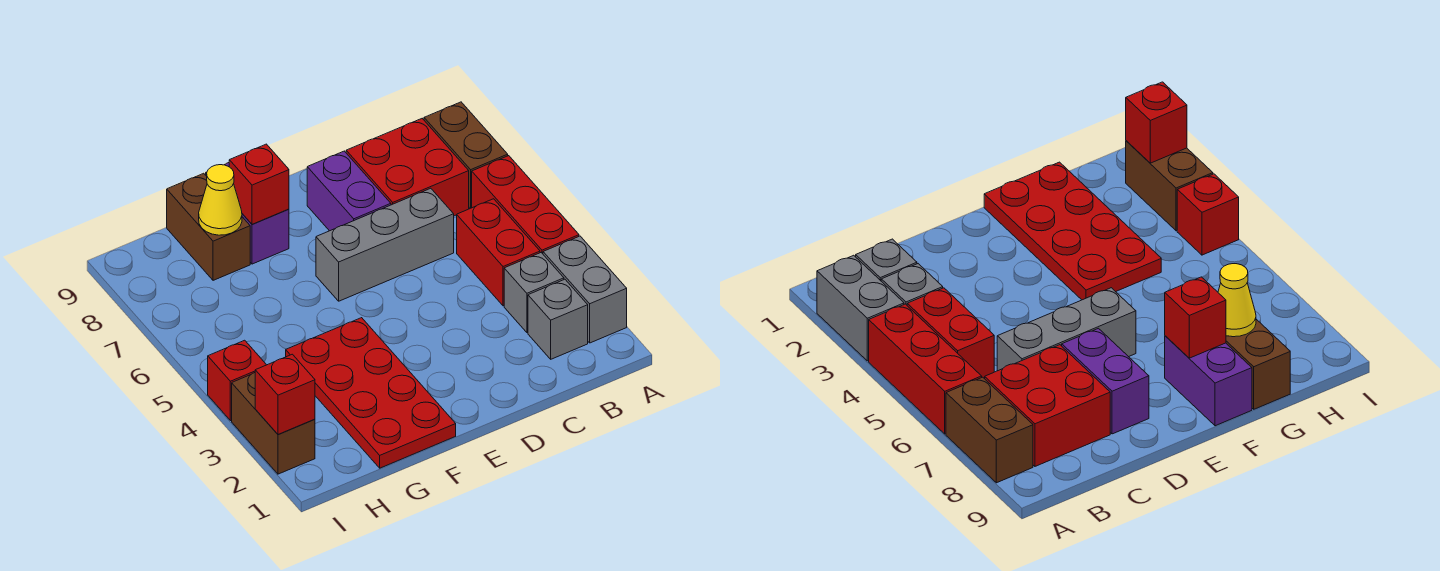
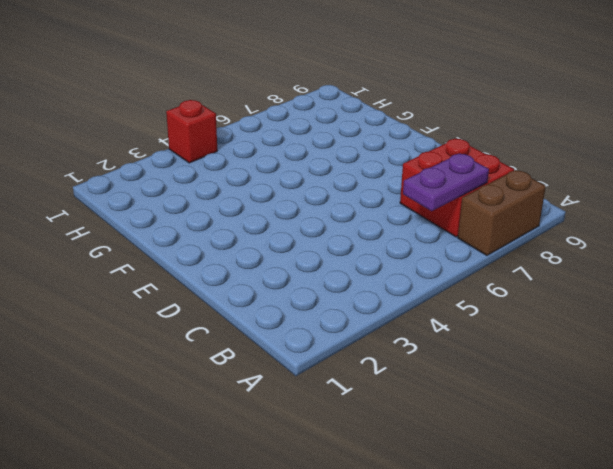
purple plate B6:B7 level 2 -> none
none -> grey brick A2:A3 level 1
none -> red brick A4:A6 level 1
none -> grey brick B2 level 1

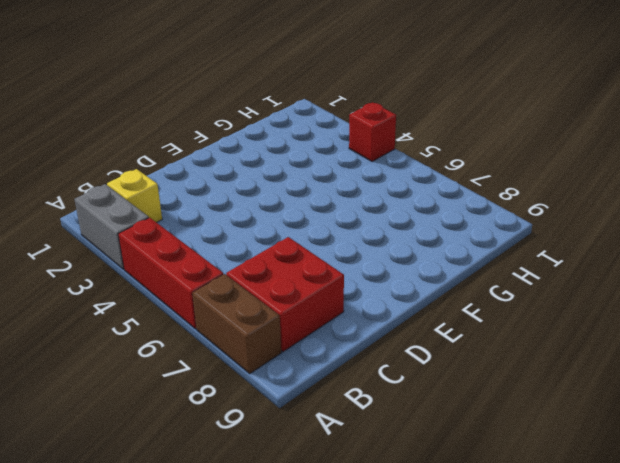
yellow brick B2 level 1 -> grey brick B2 level 1
none -> grey brick B3 level 1
none -> red brick B4:B5 level 1
none -> grey brick C6:E6 level 1

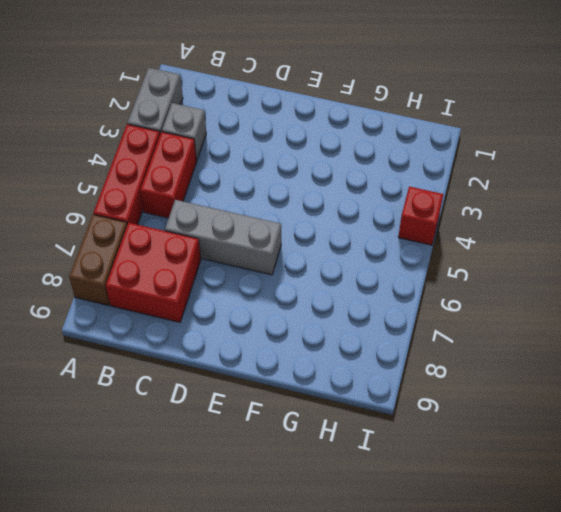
none -> grey brick B2 level 1
none -> purple brick D7:D8 level 1
none -> red plate F1:G4 level 1

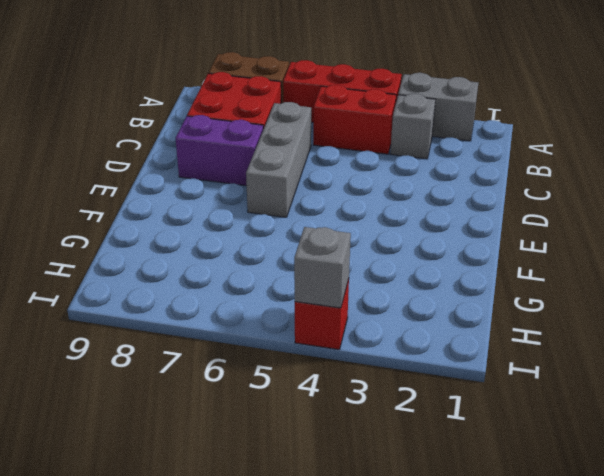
grey brick I4 level 2 -> grey brick B2 level 1
none -> red plate F1:G4 level 1
none -> purple brick F8:F9 level 1
none -> brown brick G8:G9 level 1

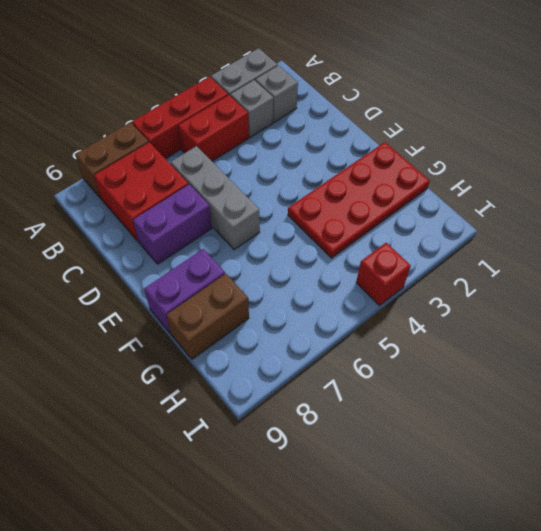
none -> brown brick I2:I3 level 1
none -> red brick F8 level 2
none -> yellow cone G8 level 2

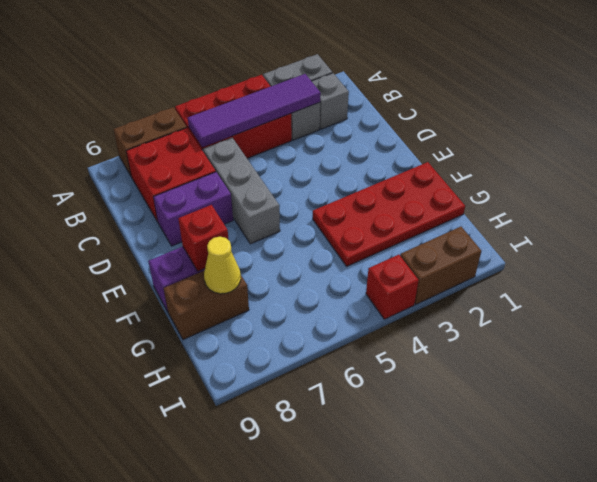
purple tile B3:B6 level 2 -> none
none -> red brick I2 level 2

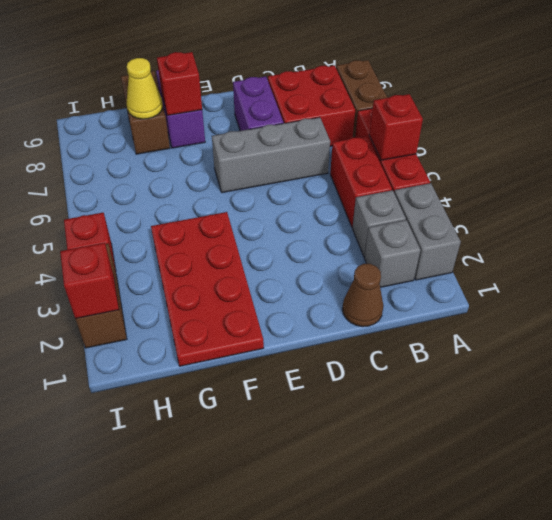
red brick A5 level 2 -> none
brown cone C1 level 1 -> none

